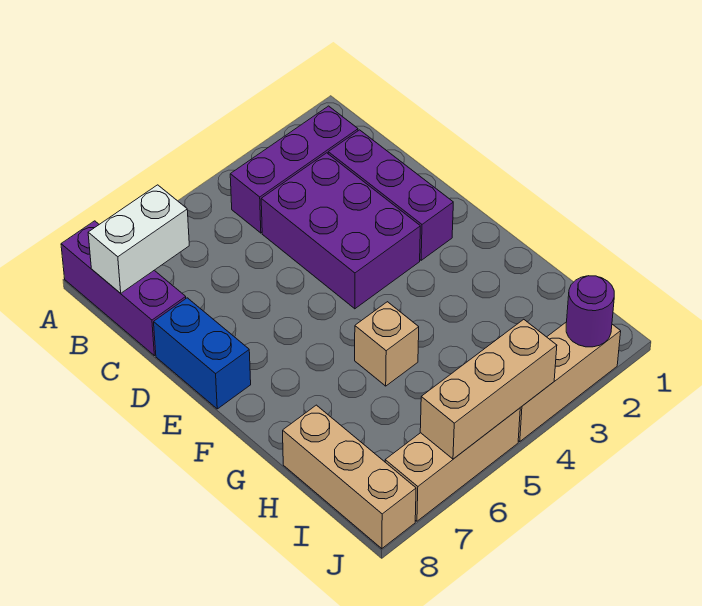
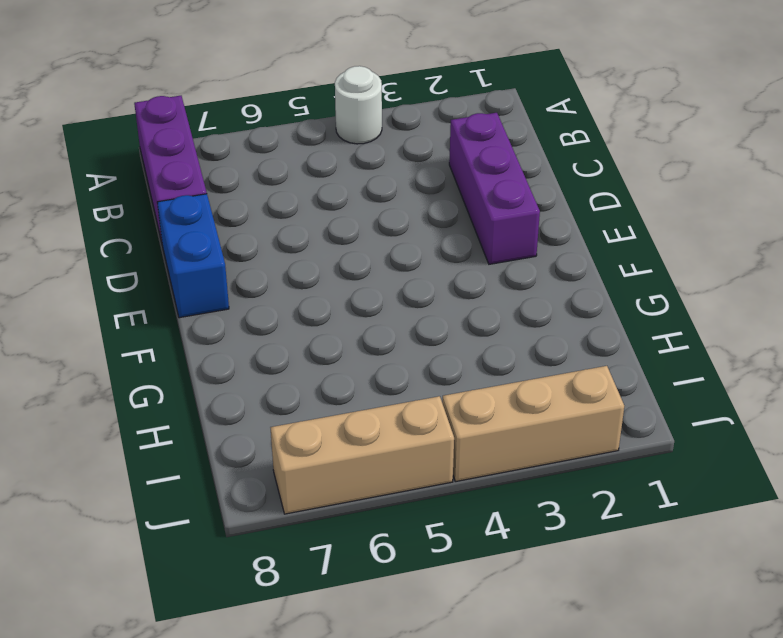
white round brick A4 level 1 -> none
none -> purple brick B2:B4 level 1
none -> purple brick C3:E4 level 1
none -> tan brick G5 level 1

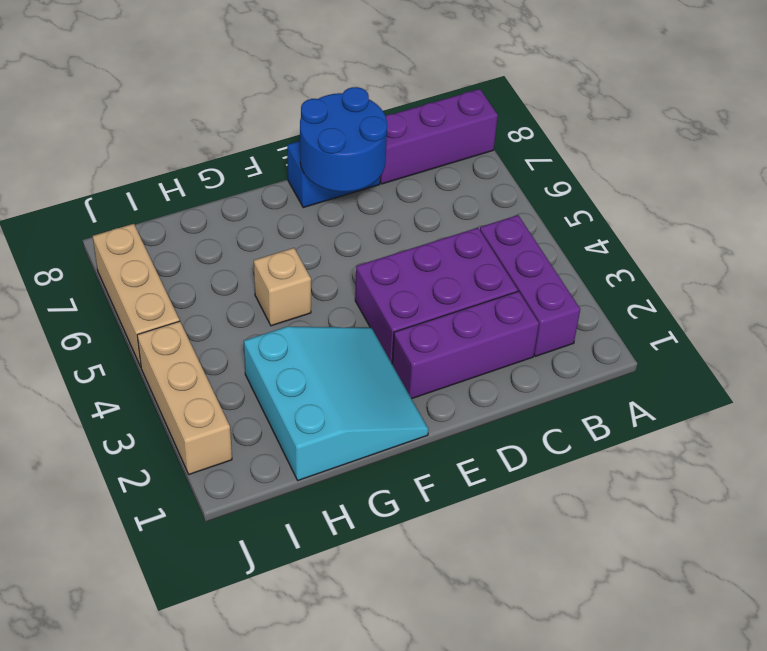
blue round brick D7:E8 level 2 -> none
cyan slope F1:H3 level 1 top H -> none
none -> tan brick H8:J8 level 1
none -> white brick B7:B8 level 2
none -> purple round brick J2 level 2

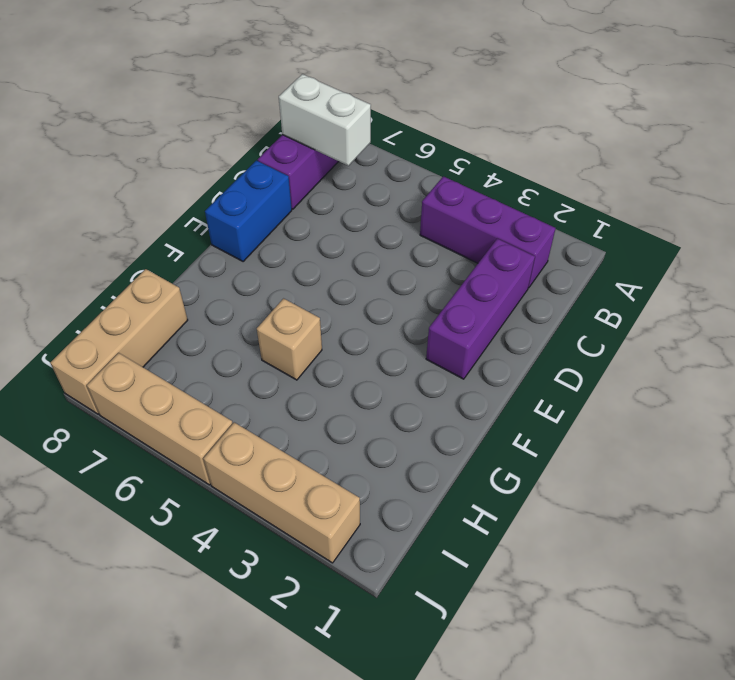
none -> purple brick C3:E4 level 1
none -> purple round brick J2 level 2
none -> tan brick J4:J6 level 2

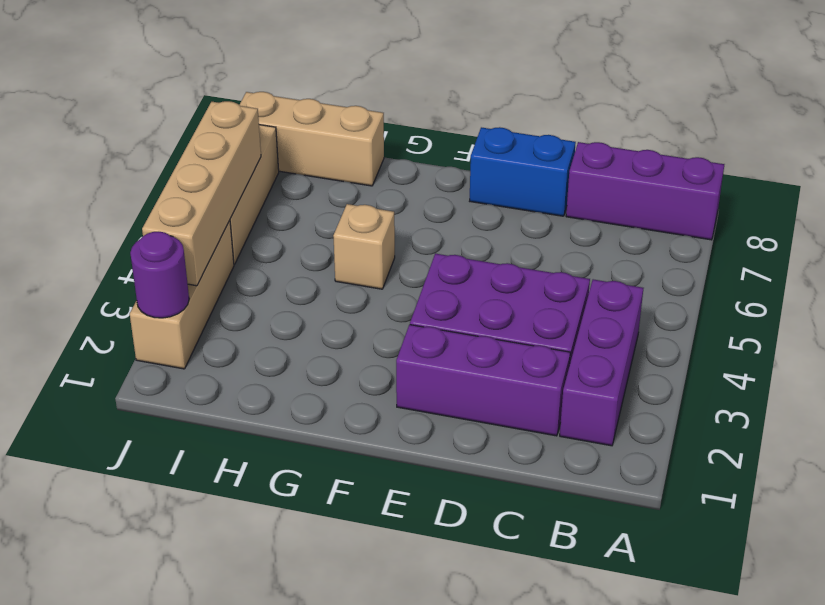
tan brick J3:J6 level 2 -> tan brick J4:J6 level 2
none -> white brick B7:B8 level 2

